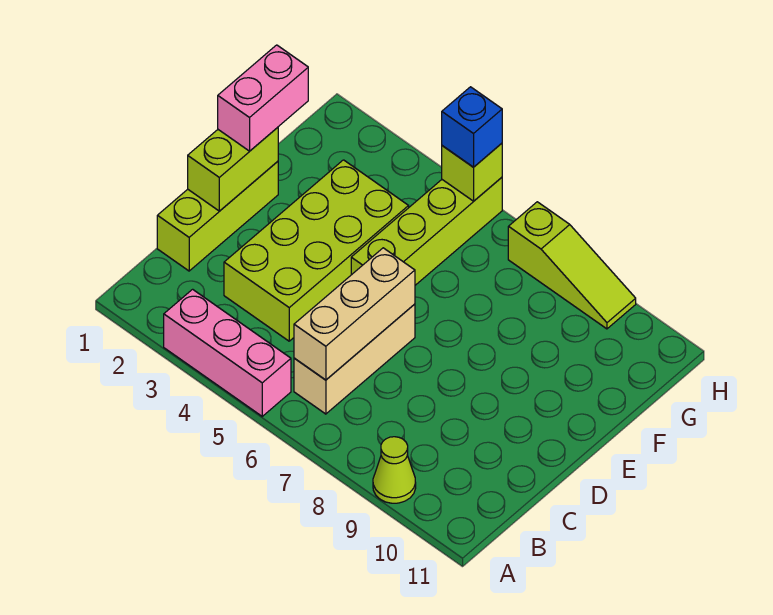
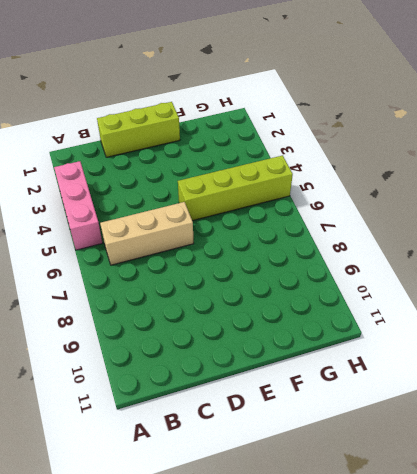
none -> lime cone A9 level 1
none -> lime brick C3:F4 level 1
none -> lime slope H7:H9 level 1 top 7

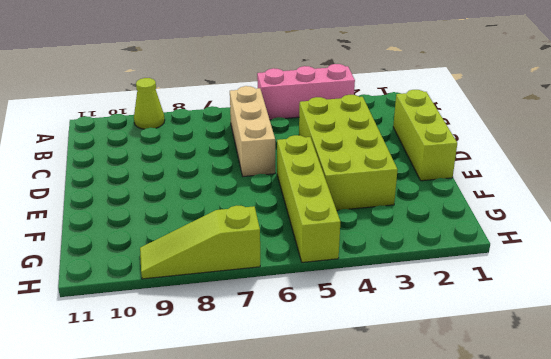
none -> tan brick B6:D6 level 2
none -> lime brick D1:E1 level 2
none -> lime brick H5 level 2

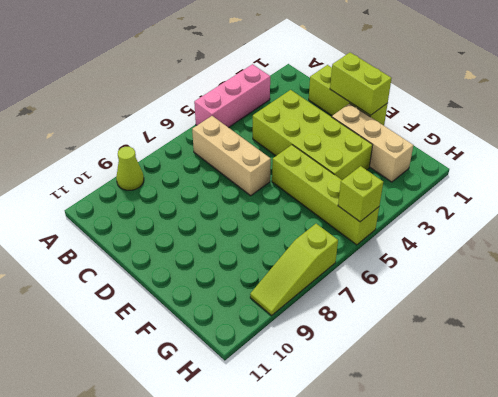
tan brick E2:G2 level 1 -> tan brick B6:D6 level 2
none -> pink brick E1:F1 level 3
none -> blue brick H5 level 3

